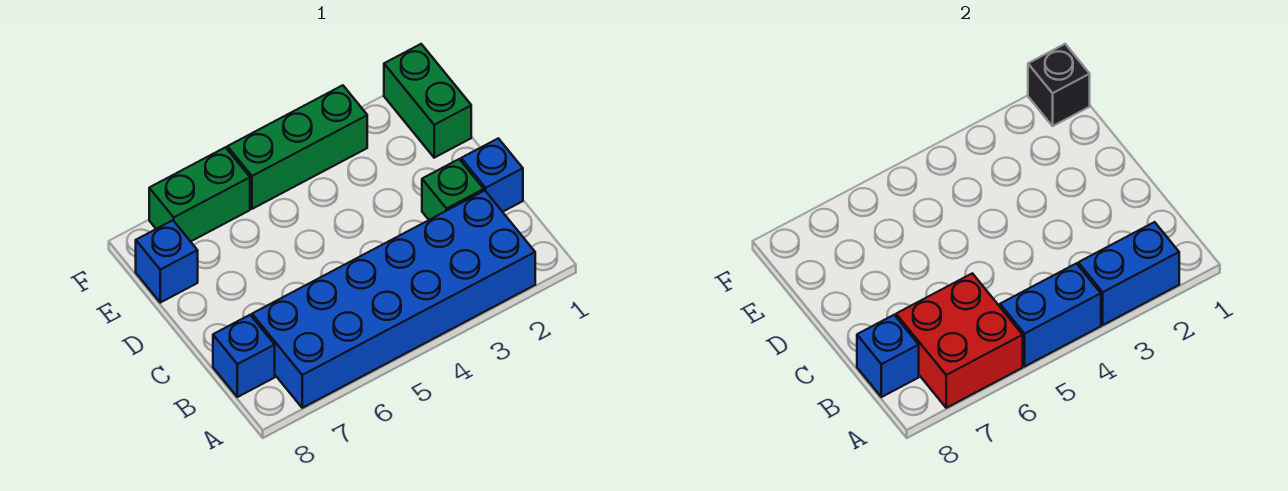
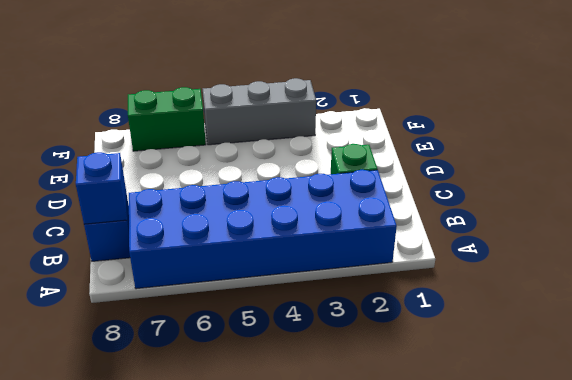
grey brick F3:F5 level 1 -> green brick F3:F5 level 1
none -> blue brick C1 level 1
none -> green brick E1:F1 level 1
none -> blue brick E8 level 1

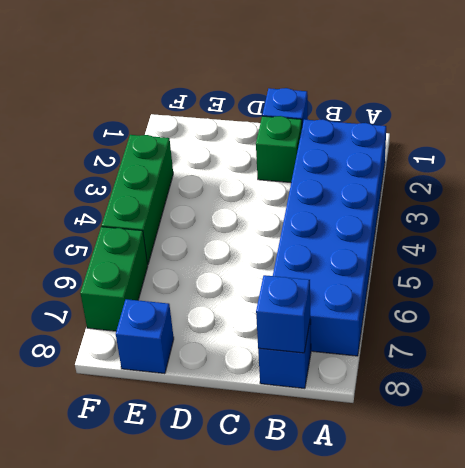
none -> green brick E1:F1 level 1
none -> blue brick A2:A3 level 2
none -> blue brick A4:A5 level 2

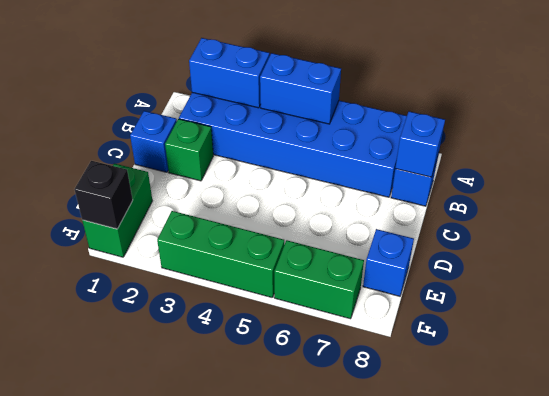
none -> red brick A6:B7 level 2

